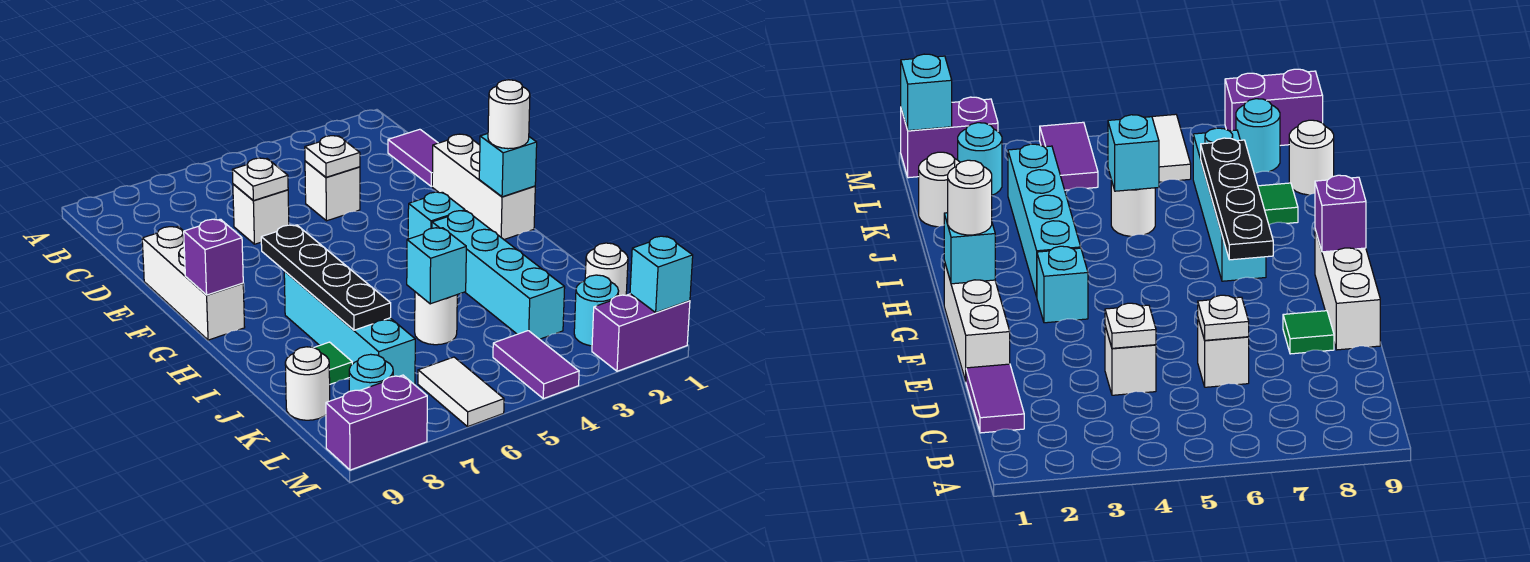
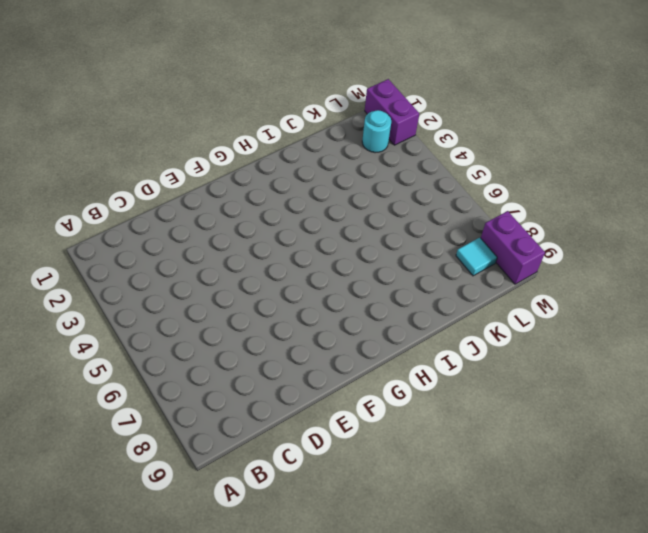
cyan tile L8 level 1 -> cyan round brick L8 level 1
none -> purple tile C1:D1 level 1
none -> white brick D4 level 1
none -> white brick D6 level 1

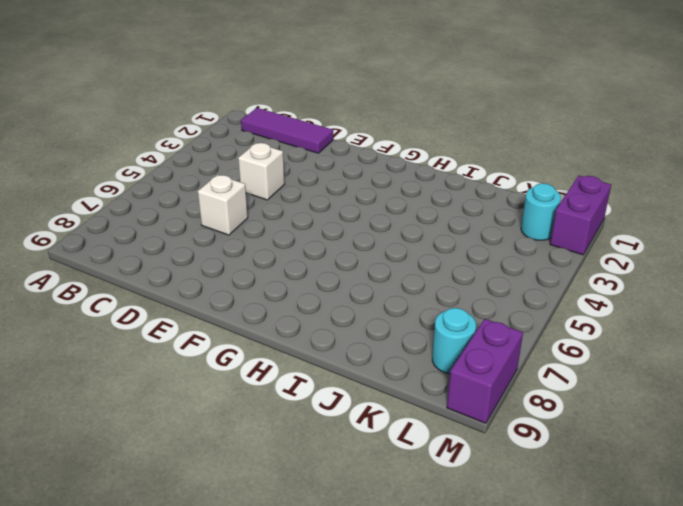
purple tile B1:D1 level 1 -> purple tile C1:D1 level 1
none -> white brick E1:G1 level 1
none -> green tile E8 level 1
none -> white brick E9:G9 level 1

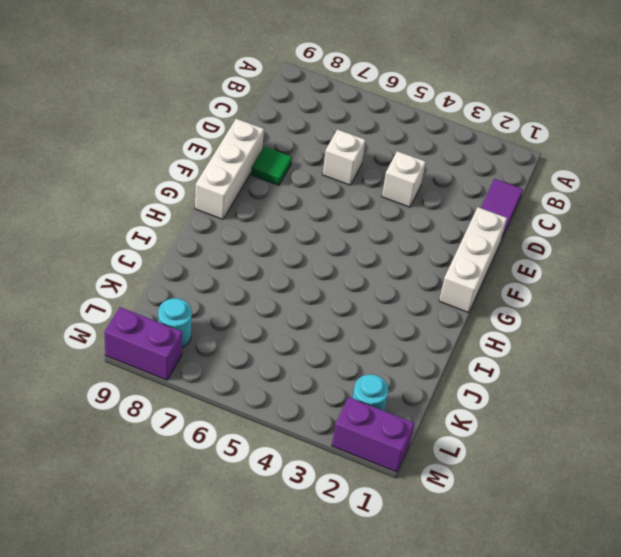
none -> cyan brick G3 level 1
none -> cyan brick H3:K3 level 1
none -> cyan brick H7:K7 level 1

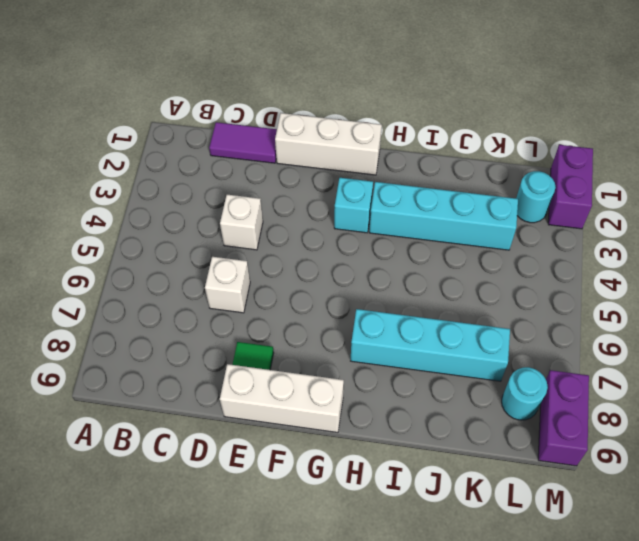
none -> white round brick J5 level 1
none -> green tile J8 level 1
none -> white round brick K1 level 1

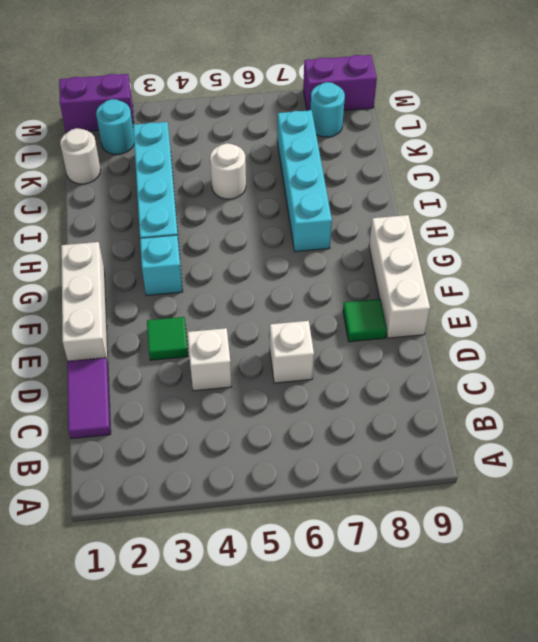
green tile E3 level 1 -> green tile J8 level 1
none -> white round brick K9 level 1
none -> purple tile L4:M4 level 1
none -> white tile L6:M6 level 1

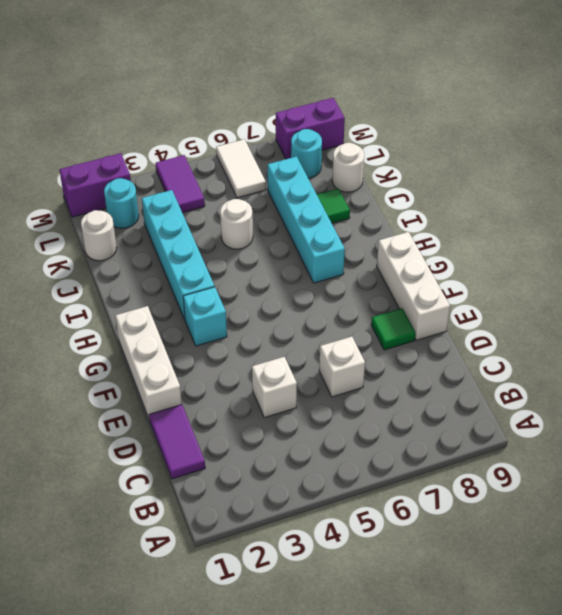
none -> white plate D4 level 2
none -> white plate D6 level 2
none -> cyan brick G1 level 2

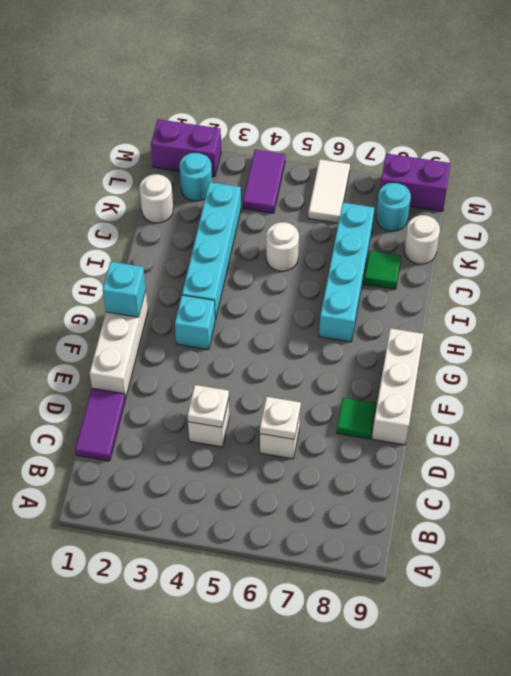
none -> black plate G7:J7 level 2
none -> purple brick G9 level 2
none -> cyan brick J5 level 2

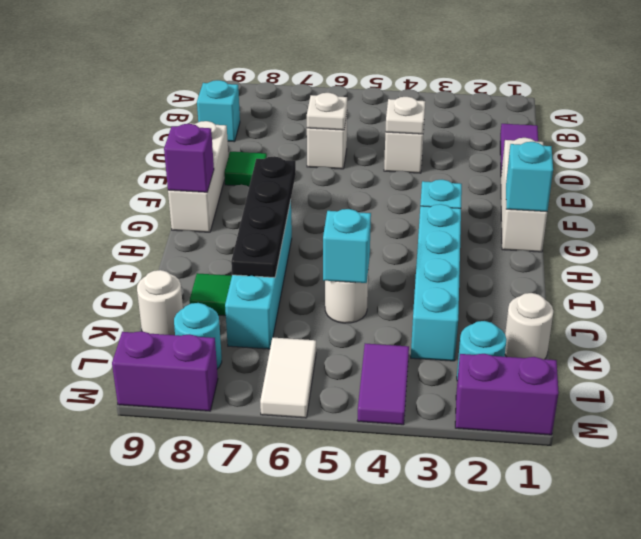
cyan brick C9 level 1 -> cyan brick M1 level 2
none -> white round brick G1 level 3

